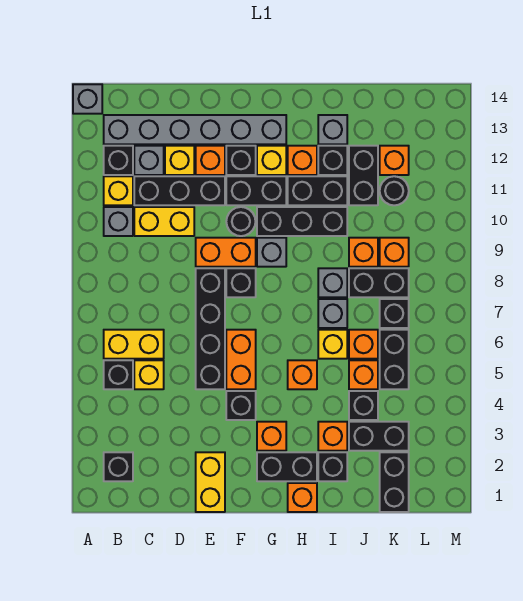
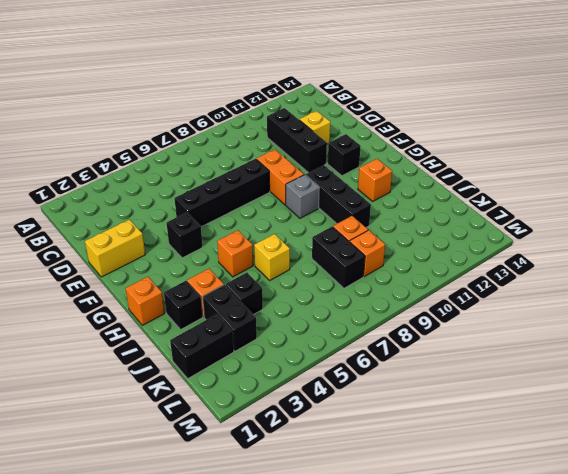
none -> grey brick A14 level 1
none -> black brick B2 level 1
none -> black brick B5 level 1
none -> yellow brick B6:C6 level 1

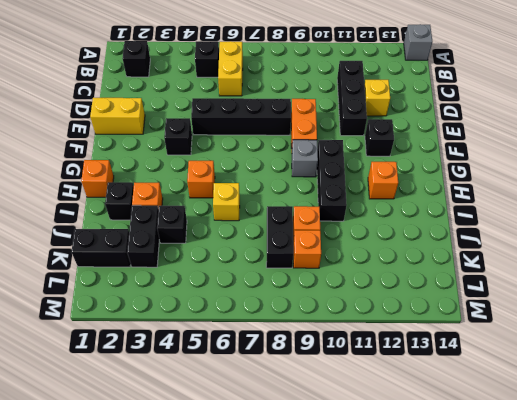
none -> grey brick B10 level 1
none -> yellow brick B11 level 1
none -> black brick B12 level 1
none -> grey brick B13:G13 level 1

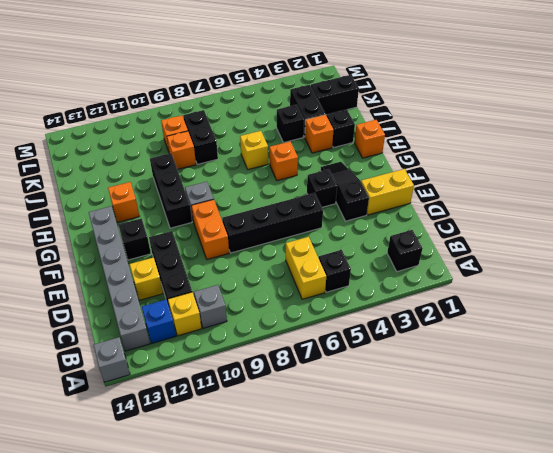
blue brick B12 level 1 -> black brick B12 level 1
black slope E3:G3 level 1 top E -> orange brick G3 level 1
none -> yellow brick C5 level 1
none -> yellow brick C10:D10 level 1
none -> grey brick C12 level 1
none -> orange brick E12 level 1

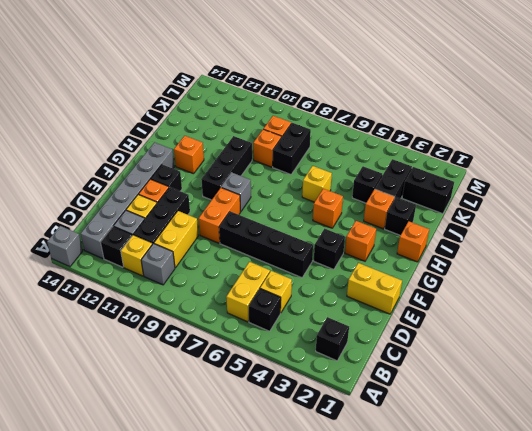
none -> orange brick F5:F6 level 1
none -> black brick F8 level 1
none -> black round brick F10 level 1
none -> black brick F11:G11 level 1

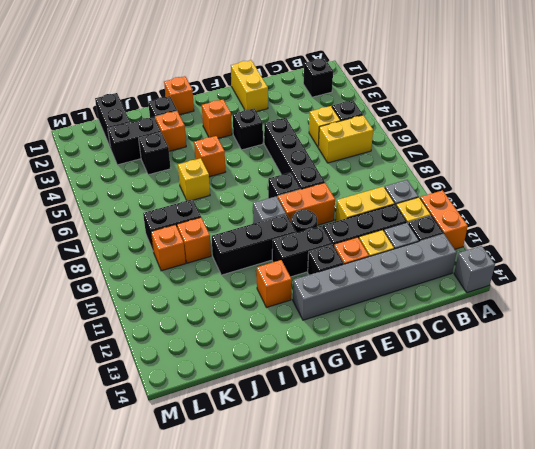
orange brick A11:A12 level 1 -> orange brick F5:F6 level 1
none -> black brick G2:H2 level 1
none -> yellow brick G12 level 1
none -> black brick H11:I11 level 1
none -> grey brick I7 level 1

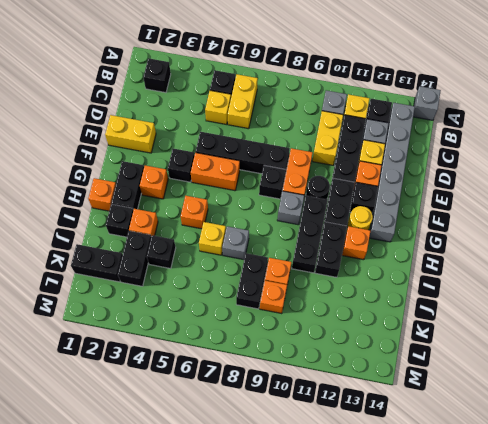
yellow round brick G12 level 1 -> yellow brick G12 level 1
none -> grey brick I8 level 1
none -> black brick I12 level 1
none -> grey brick I13 level 1
none -> orange brick J5 level 1

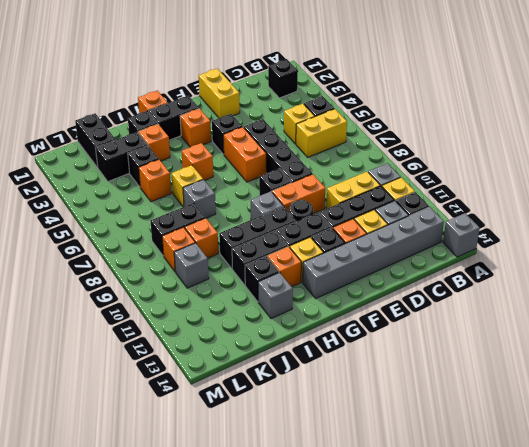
grey brick K10 level 1 -> grey brick I8 level 1
none -> orange brick J6 level 1
none -> black brick J11:J12 level 1
none -> black brick K5:K6 level 1
none -> black brick K7 level 1

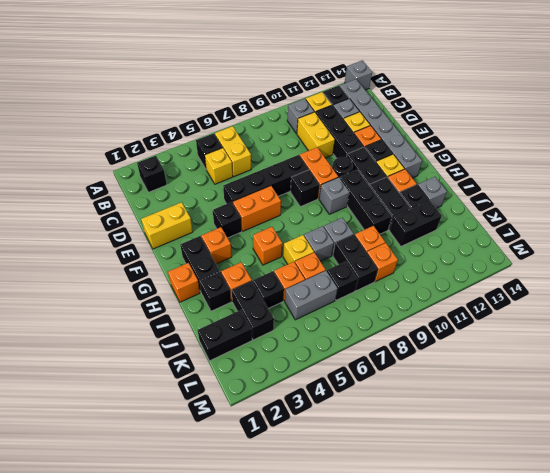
grey brick K5:K6 level 1 -> black brick K5:K6 level 1
none -> black round brick K11 level 1
none -> orange brick K12 level 1

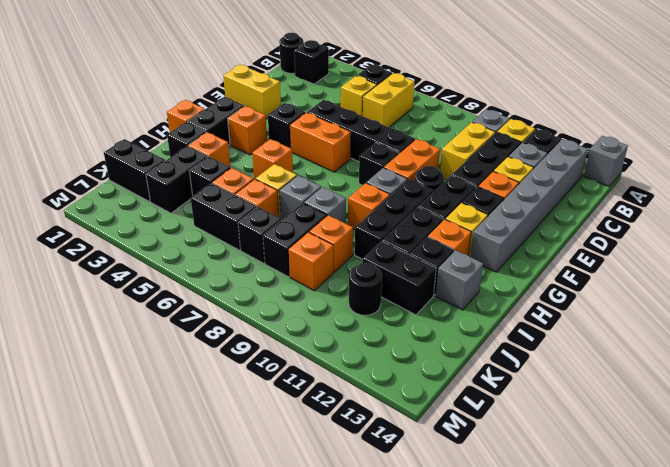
black round brick B1 level 1 -> none
orange brick H9 level 1 -> orange brick K12 level 1

